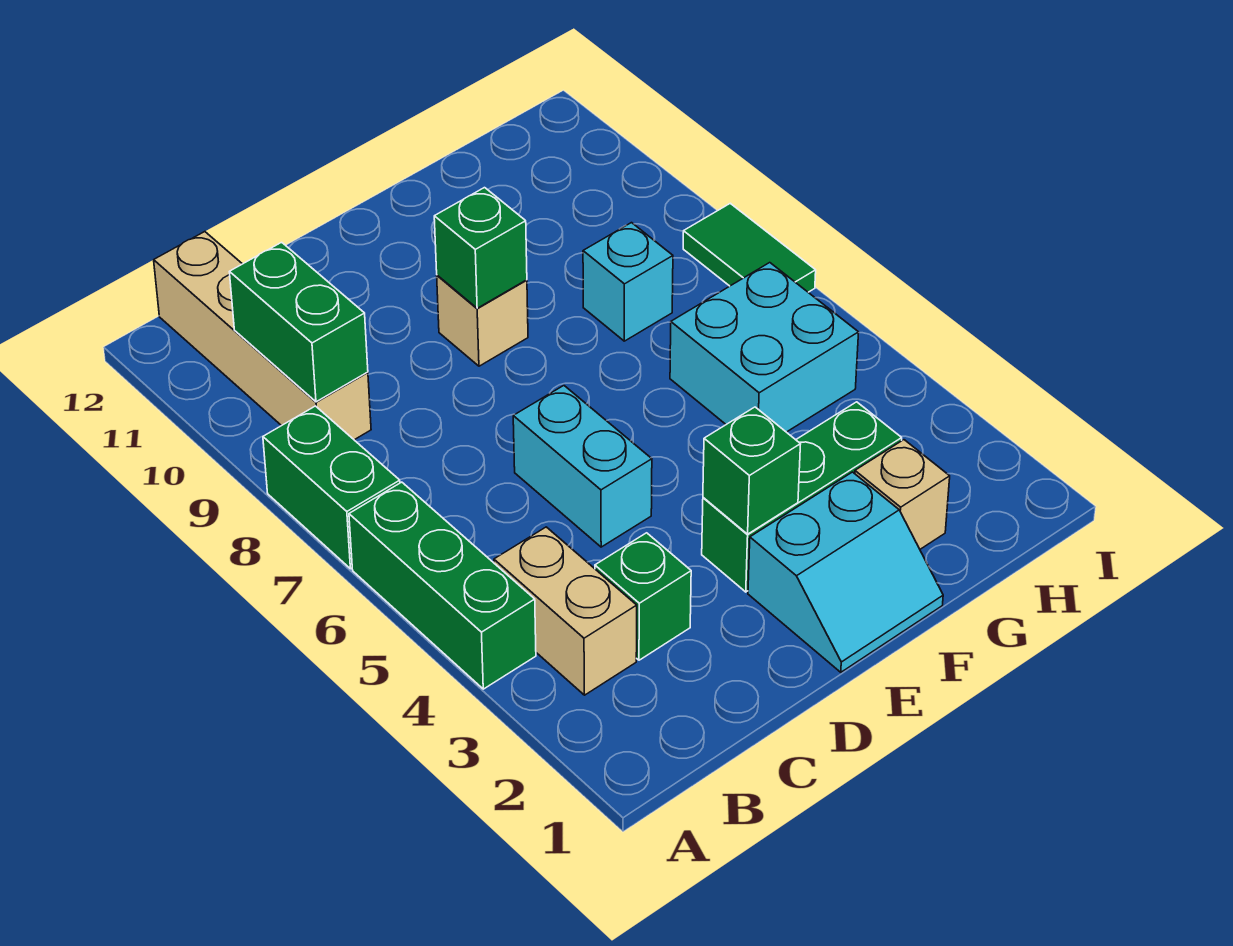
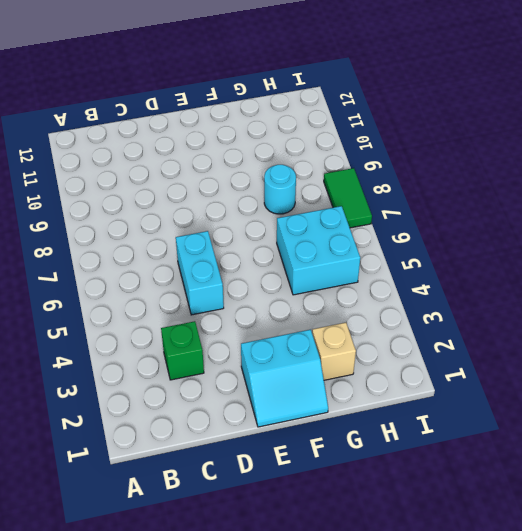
cyan round brick G8 level 1 -> cyan brick G8 level 1
none -> green brick A4:A6 level 1
none -> green brick A7:A8 level 1
none -> tan brick B3:B4 level 1

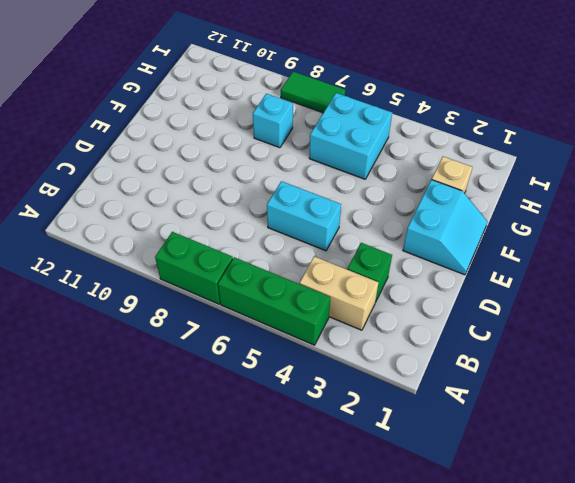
none -> tan brick B9:B12 level 1
none -> green brick E3:G3 level 1
none -> tan brick E9 level 1

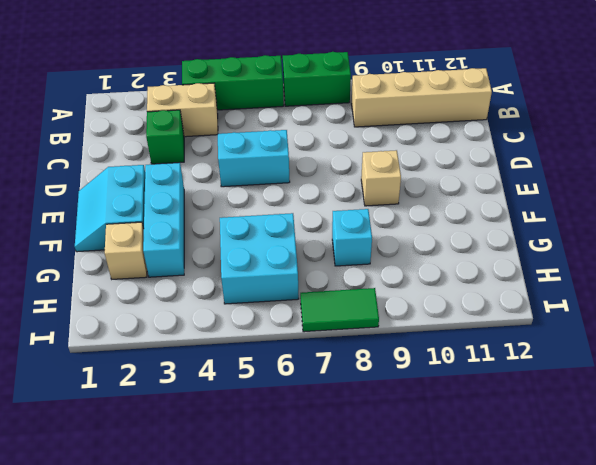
cyan brick E3:G3 level 1 -> green brick E3:G3 level 1
none -> green brick B9:B10 level 2
none -> green brick E3 level 2
none -> green brick E9 level 2

